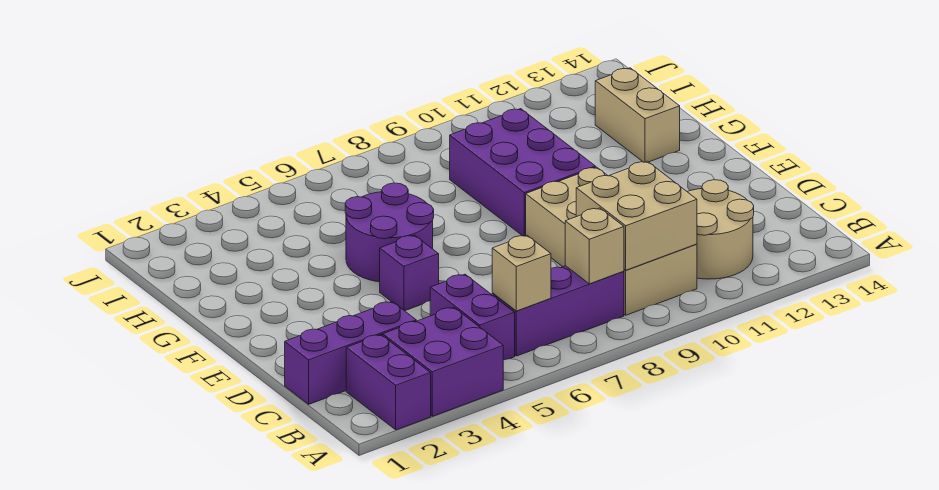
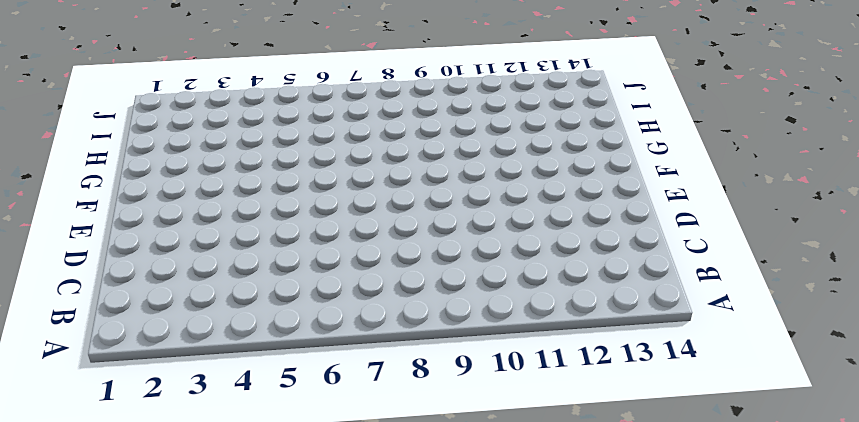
none -> purple brick A2:B2 level 1
none -> purple brick A3:B4 level 1
none -> purple brick B5:C5 level 1

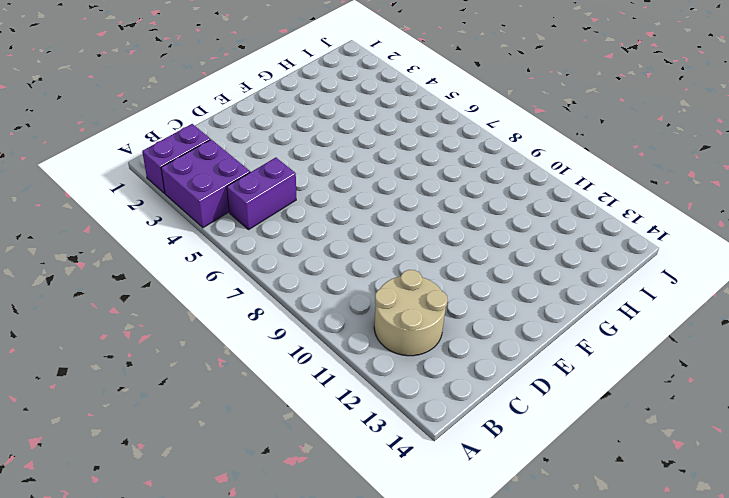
none -> purple brick B6:B8 level 1
none -> tan brick B9:E10 level 1
none -> purple brick C1:C3 level 1

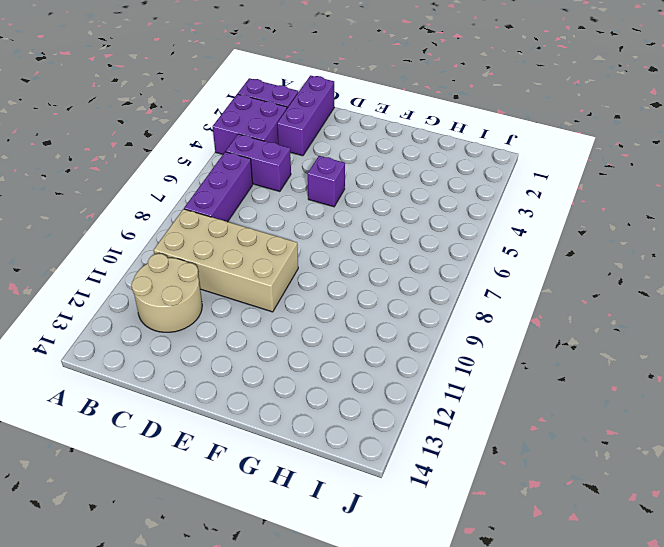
none -> purple round brick F5:G6 level 1
none -> purple brick F9:H10 level 1
none -> tan brick G13:H13 level 1

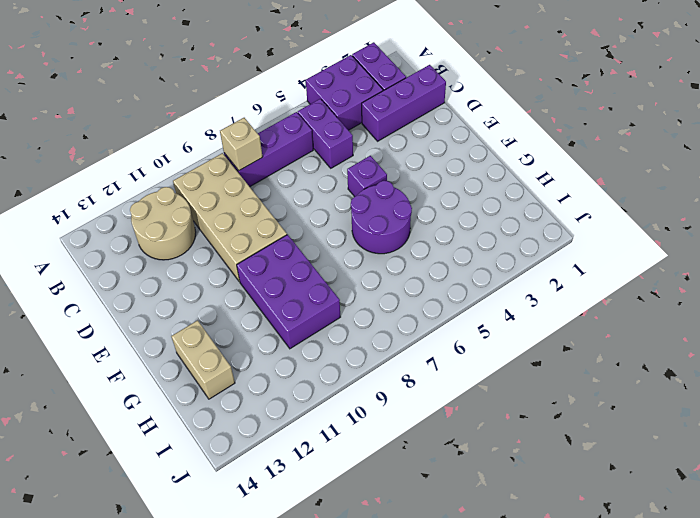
none -> tan brick B6 level 2
none -> tan brick B9:C10 level 2

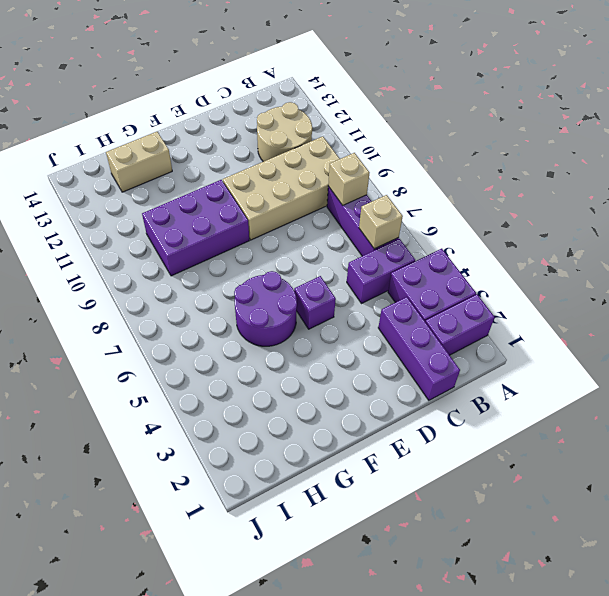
none -> tan brick B9:C10 level 2

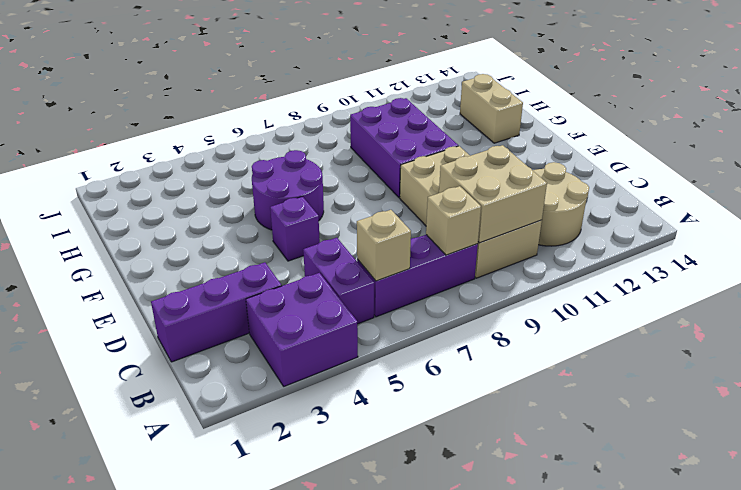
none -> purple brick A2:B2 level 1

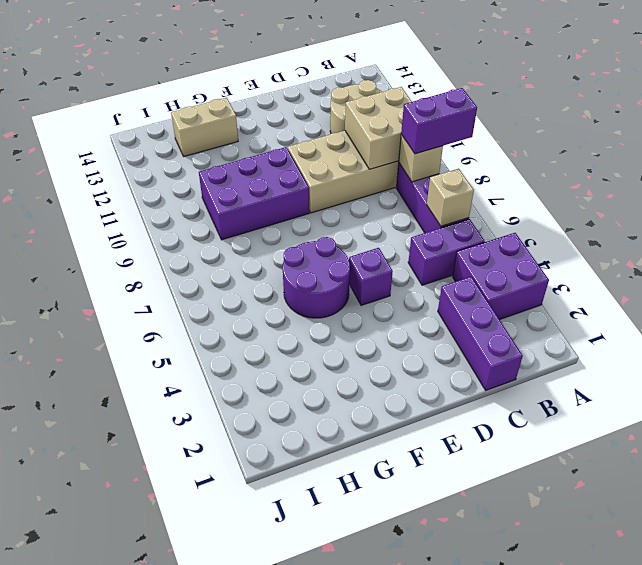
purple brick A8:B8 level 3 -> purple brick A2:B2 level 1

